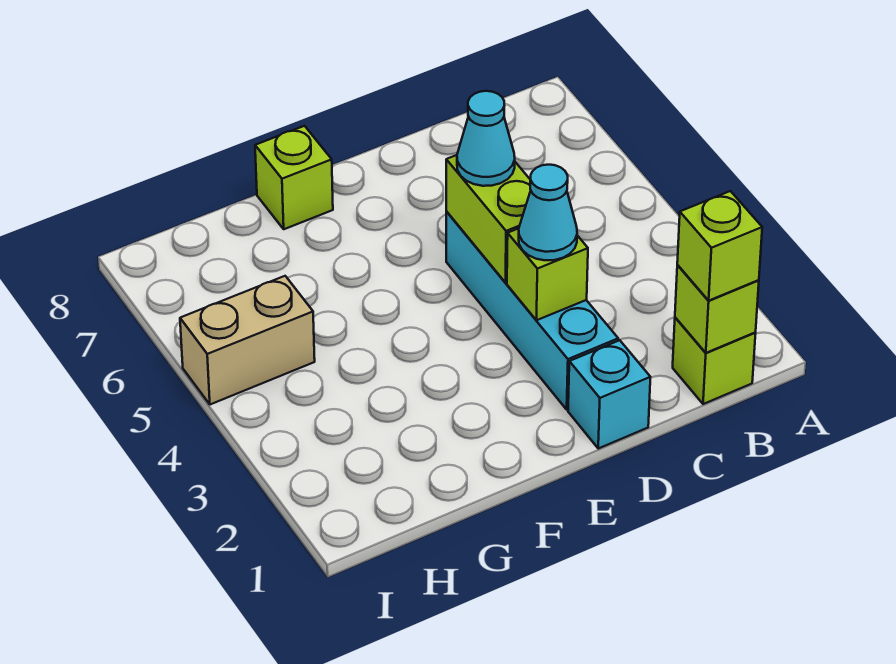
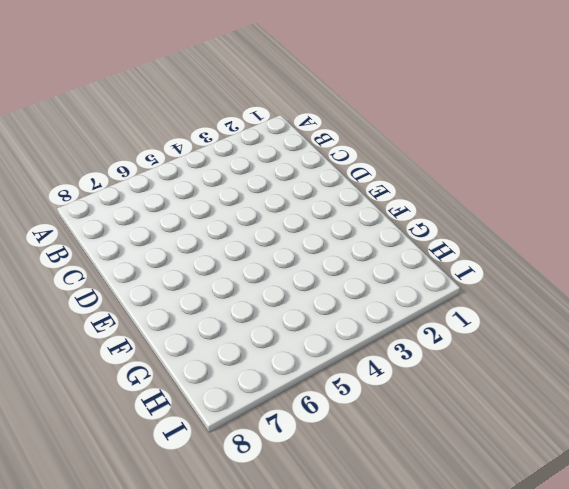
none -> lime brick B1 level 1
none -> cyan brick D1 level 1

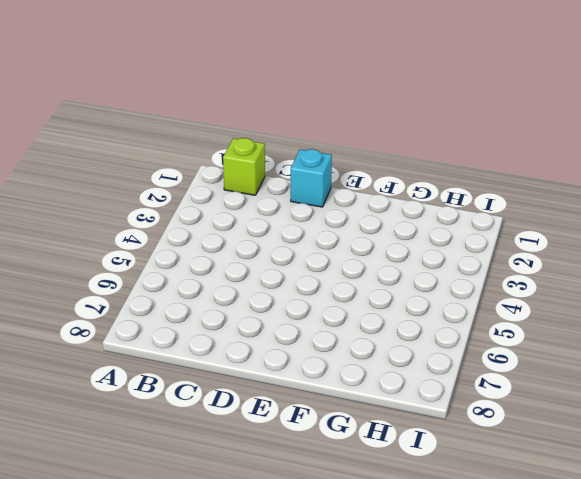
none -> cyan brick D2:D5 level 1
none -> lime brick F8 level 1

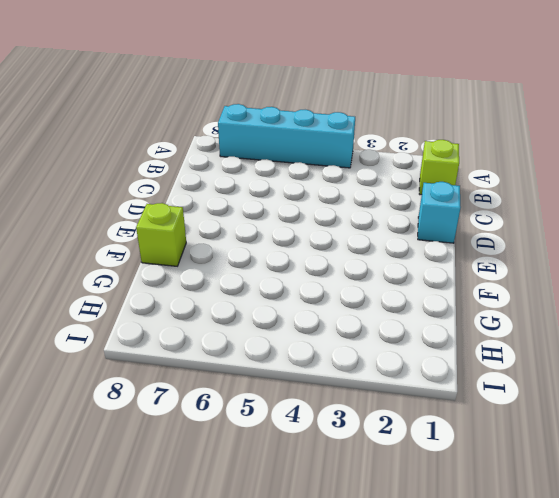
cyan brick A4:A7 level 1 -> cyan brick D2:D5 level 1
none -> tan brick H5:I5 level 1
none -> lime brick B1 level 2

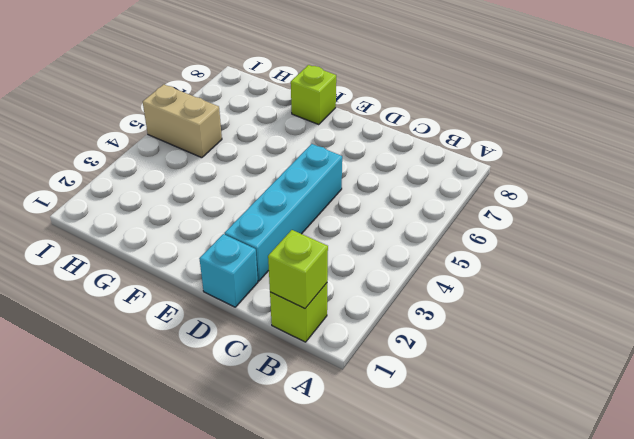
none -> lime brick D3 level 2
none -> lime brick D4:D5 level 2

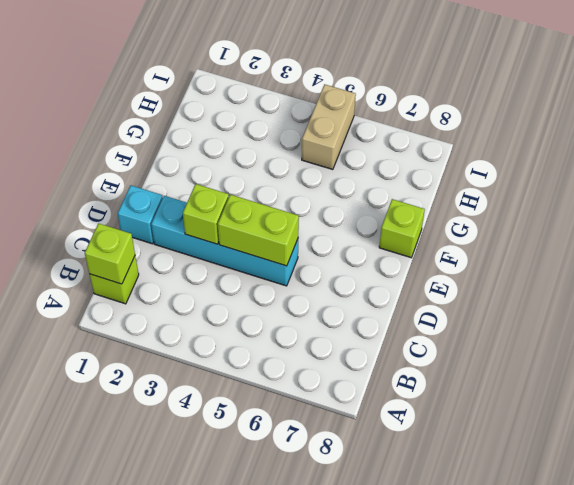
none -> lime brick B1 level 3
none -> cyan cone D3 level 3

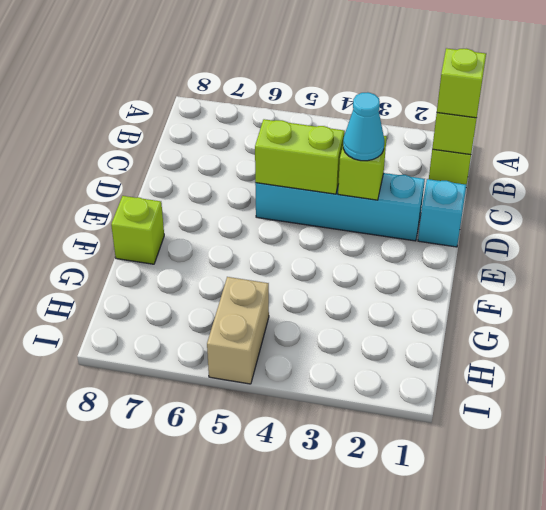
none -> cyan cone D5 level 3

